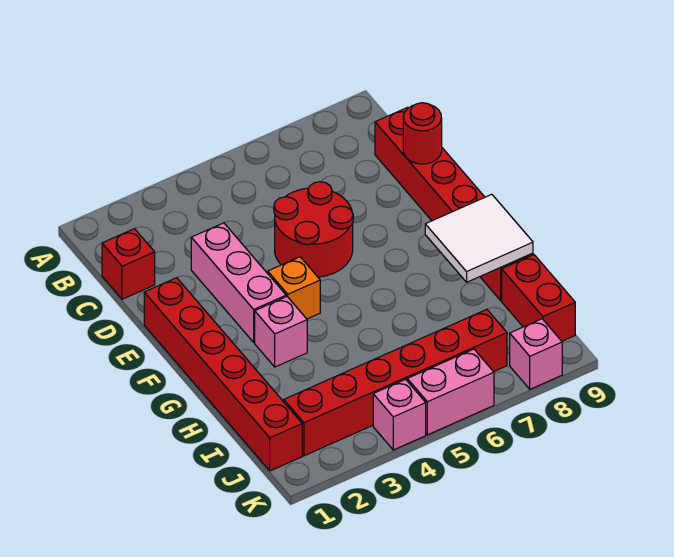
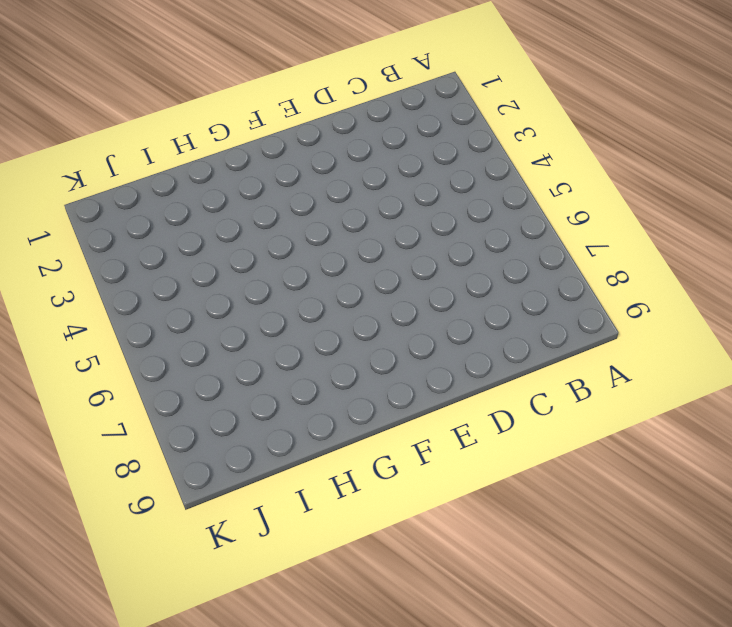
none -> red brick C1 level 1
none -> red brick C9:H9 level 1
none -> pink brick D3:F3 level 1

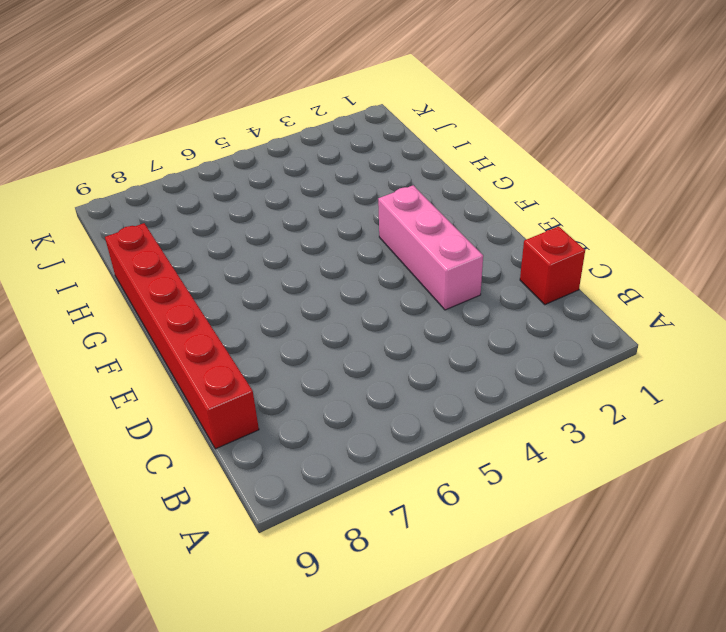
none -> red round brick D5:E6 level 1
none -> red brick E1:J1 level 1
none -> orange brick F4 level 1

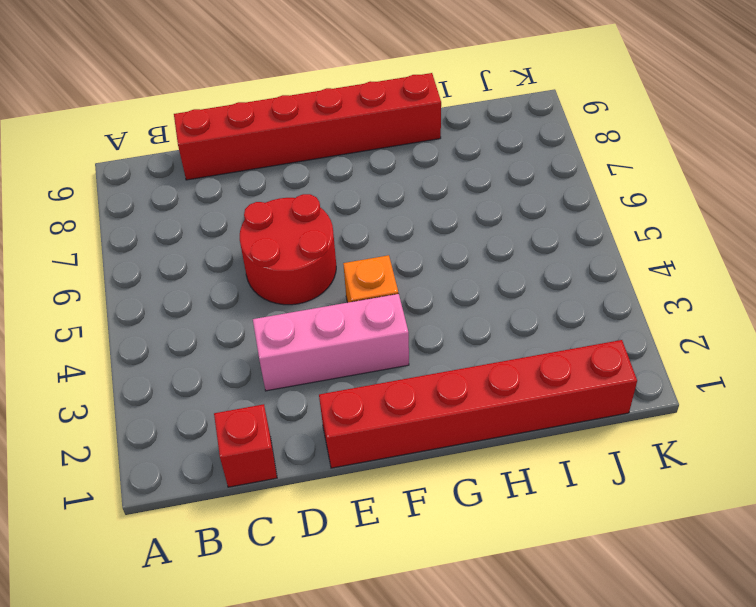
none -> pink brick G3 level 1
none -> red brick I9:J9 level 1
none -> red brick J2:J7 level 1

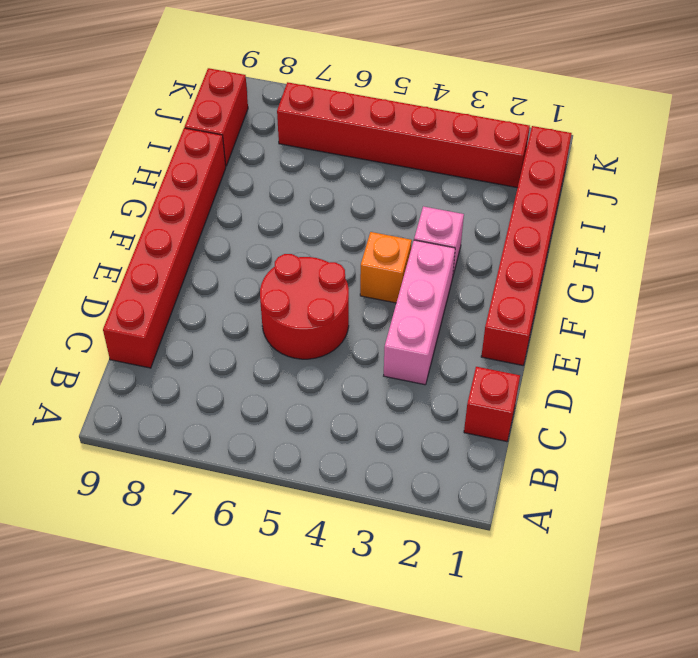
none -> pink brick K4 level 1
none -> pink brick K5:K6 level 1
none -> pink brick K8 level 1

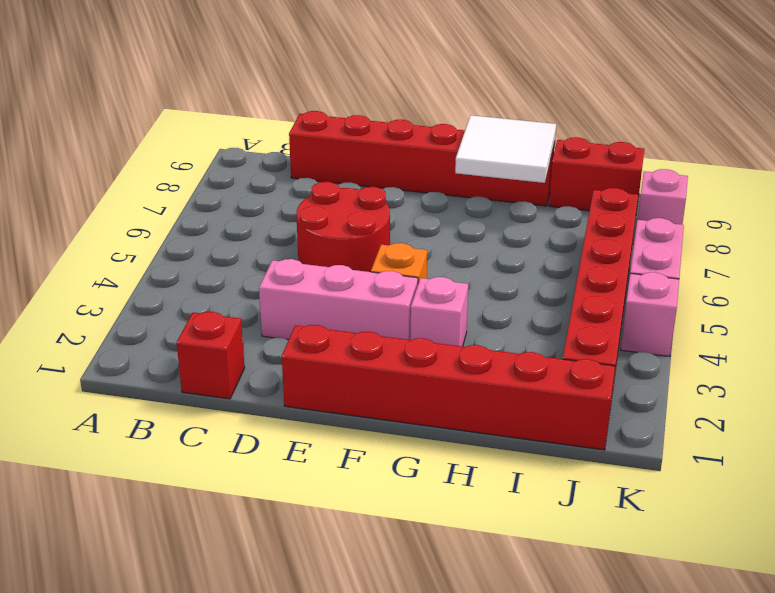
none -> red round brick D9 level 2

